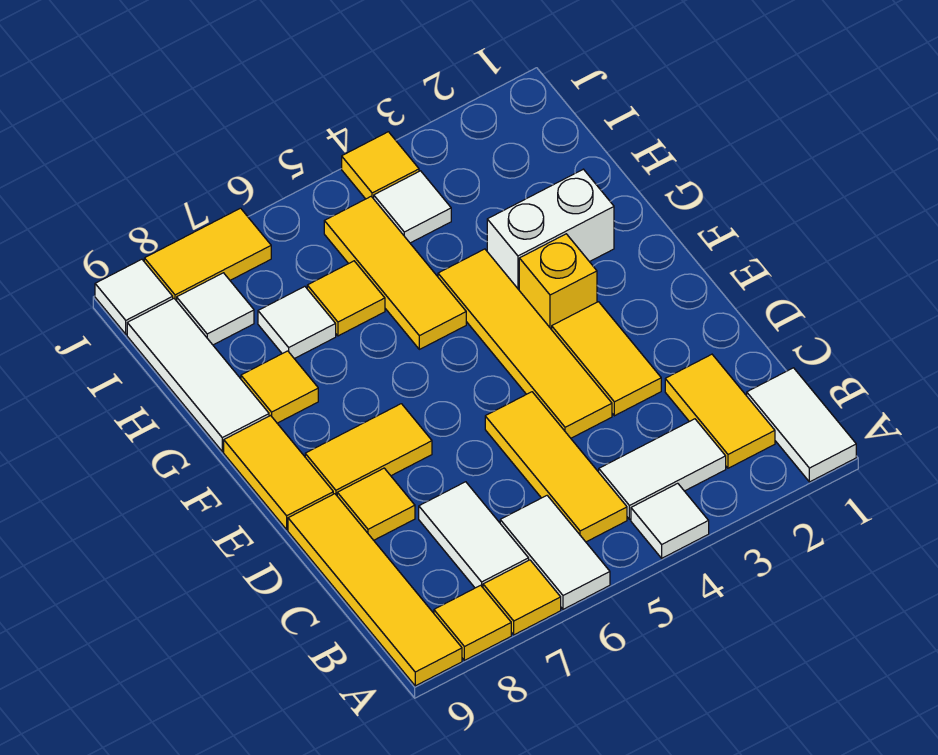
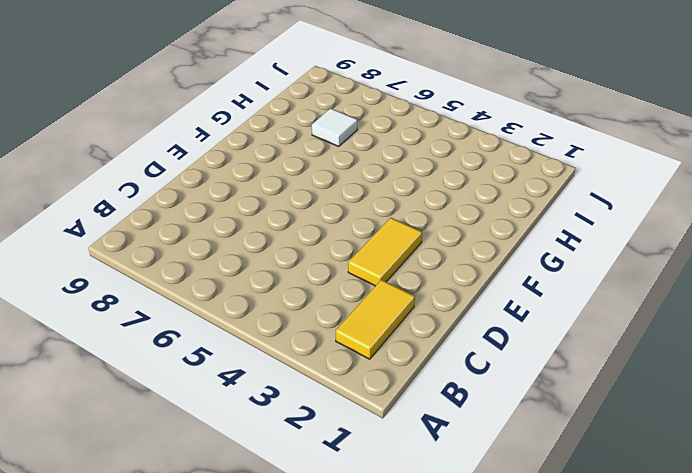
none -> white tile A1:B1 level 1
none -> white tile A4 level 1
none -> white tile A6:B6 level 1

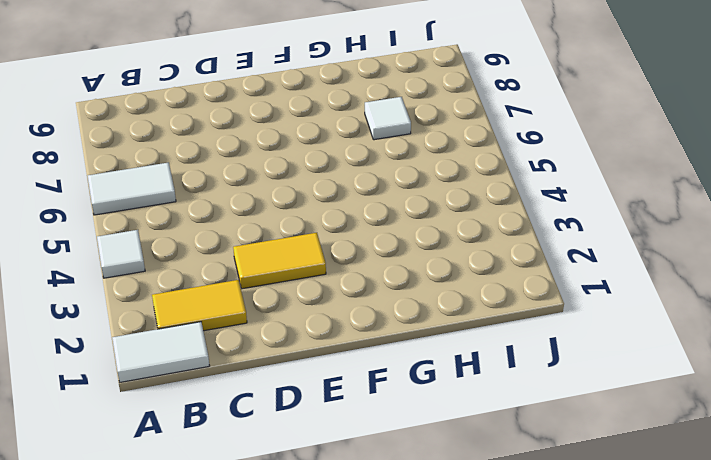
none -> yellow tile A7 level 1
none -> yellow tile A8 level 1
none -> yellow tile A9:D9 level 1

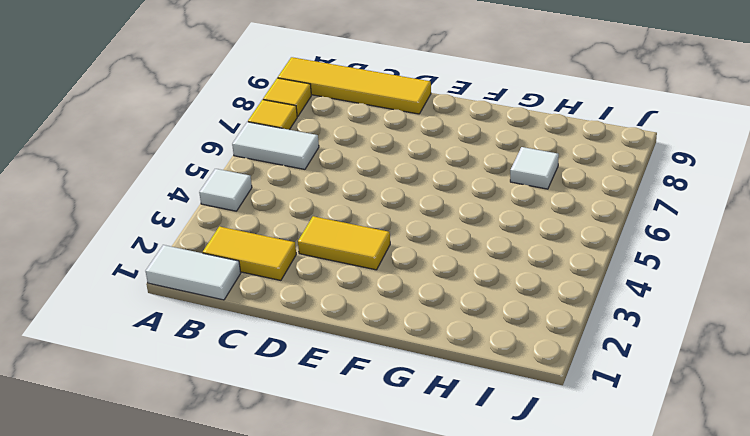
none -> white tile B3:B4 level 1
none -> yellow tile B5:D5 level 1
none -> white tile B7:C7 level 1

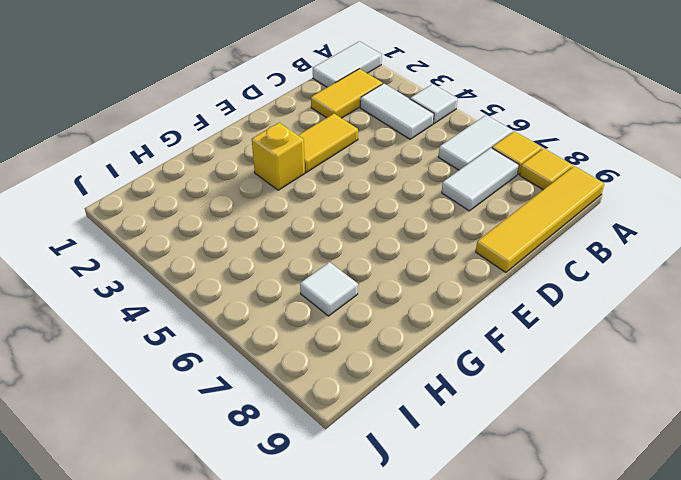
none -> yellow tile B5:D5 level 1
none -> yellow tile D4:G4 level 1
none -> yellow tile D8 level 1

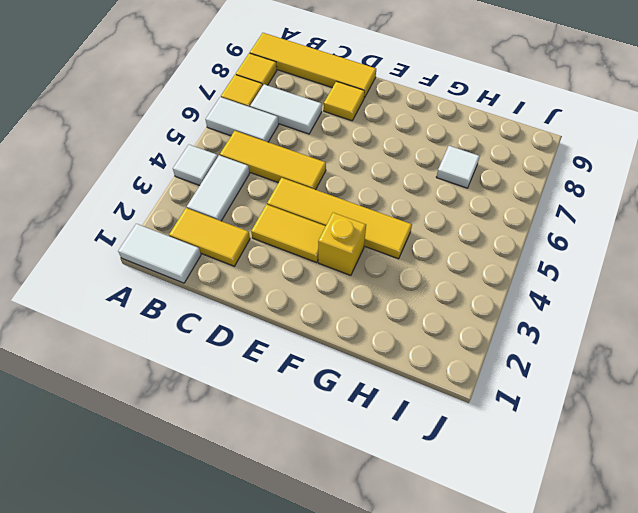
none -> yellow tile E7:E8 level 1
none -> yellow tile E9:F9 level 1
none -> white brick G2:G3 level 1

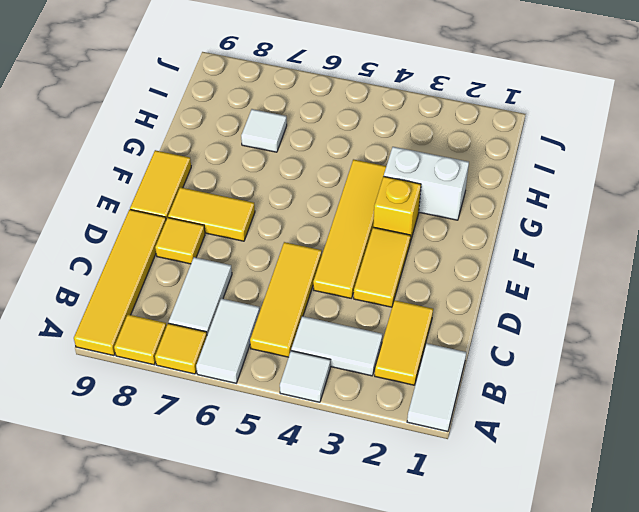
none -> yellow tile G5:I5 level 1
none -> yellow tile G8 level 1
none -> white tile G9:I9 level 1

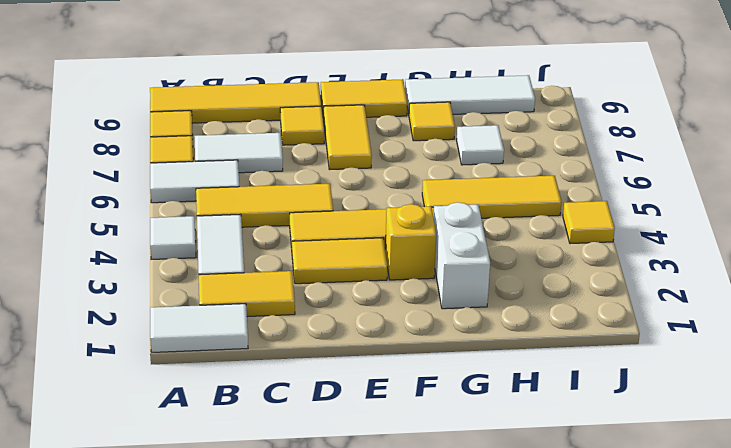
none -> yellow tile H6 level 1
none -> white tile I4 level 1
none -> white tile I8 level 1

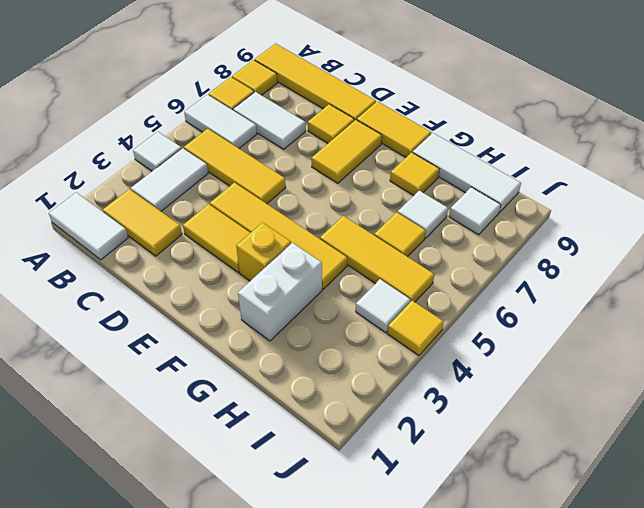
none -> yellow tile J7:J8 level 1
none -> white tile J9 level 1

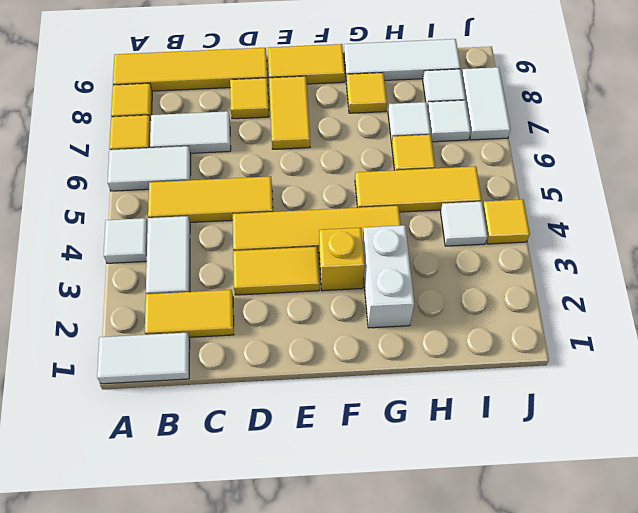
white tile I7 level 1 -> white tile J9 level 1
white tile J7:J8 level 1 -> yellow tile J7:J8 level 1

